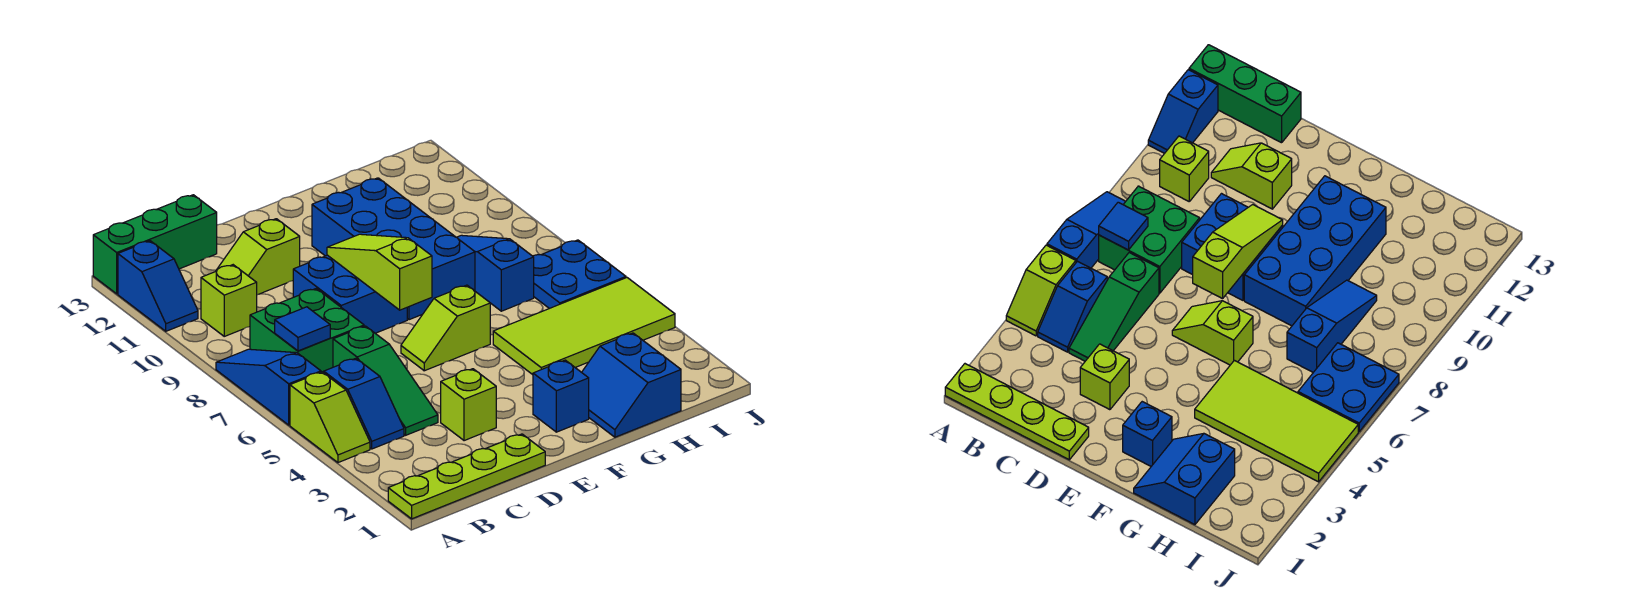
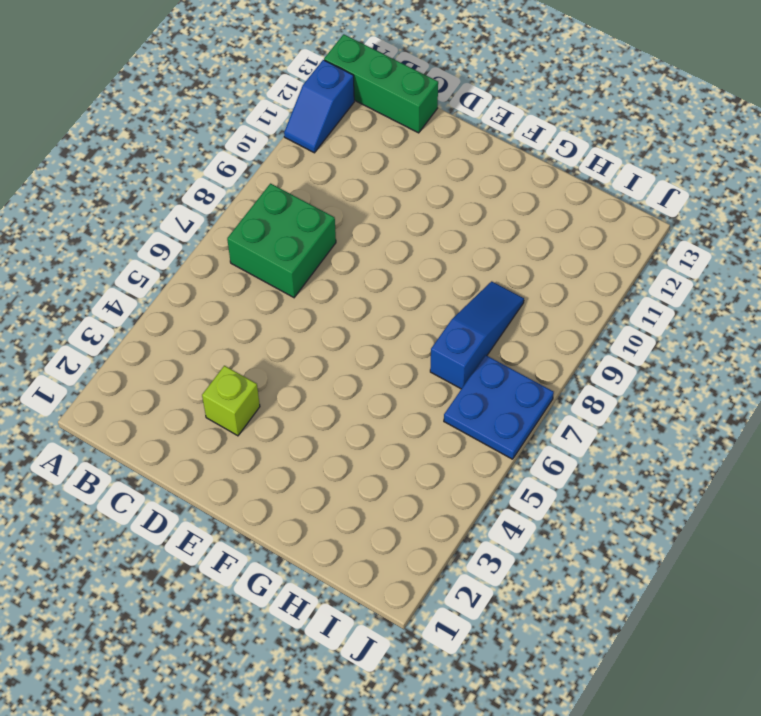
none -> lime plate A1:D1 level 1
none -> lime slope A4:A5 level 1 top 5
none -> blue slope A6:A8 level 1 top 6

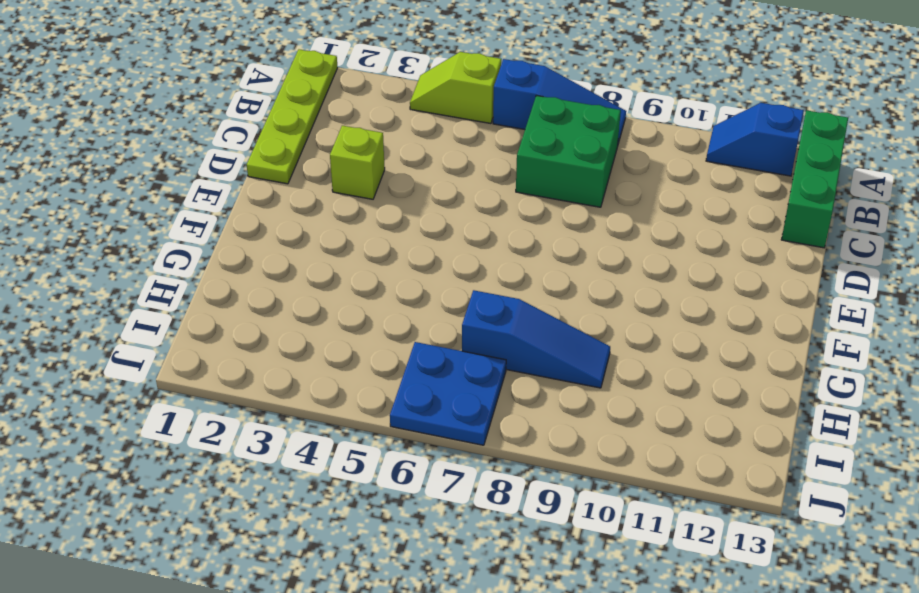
none -> blue slope B4:B5 level 1 top 5
none -> lime brick B10 level 1
none -> green slope C4:C6 level 1 top 6

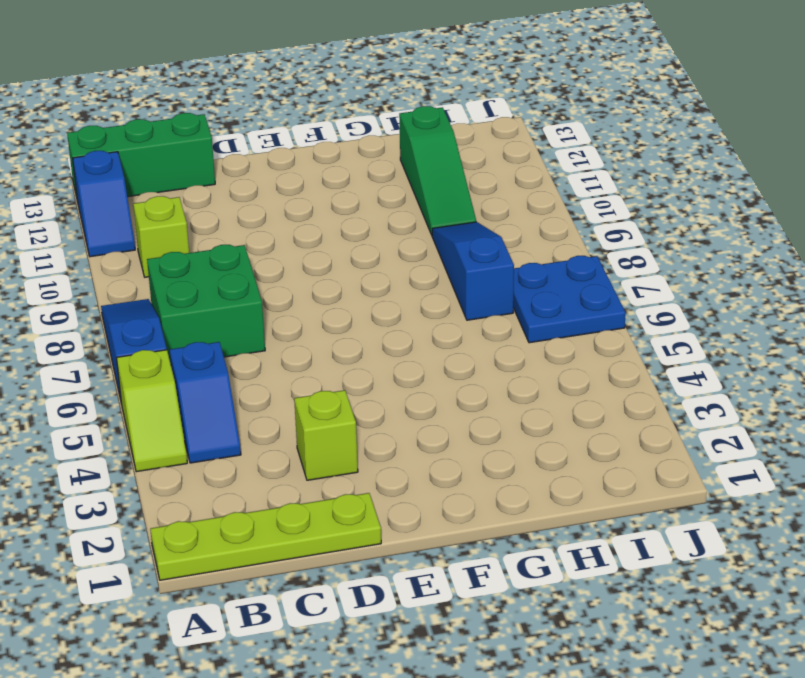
green slope H10:H12 level 1 top 12 -> green slope C4:C6 level 1 top 6
none -> lime slope C11:D11 level 1 top D
none -> blue brick D8:E9 level 1
none -> lime slope E6:F6 level 1 top F

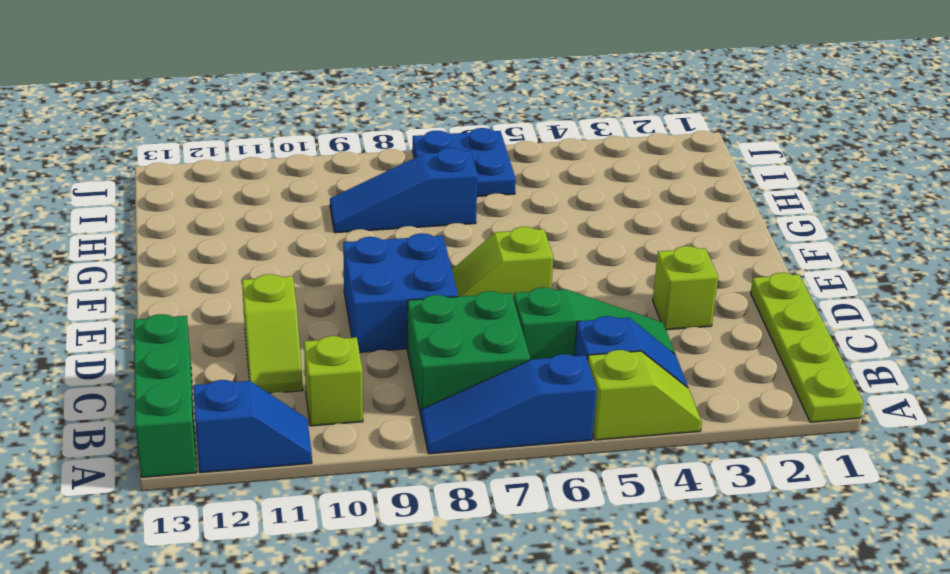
lime slope E6:E7 level 1 top 6 -> lime slope E6:F6 level 1 top F
none -> blue brick F2 level 1
none -> blue brick F8:G11 level 1
none -> blue slope G1:H2 level 1 top H

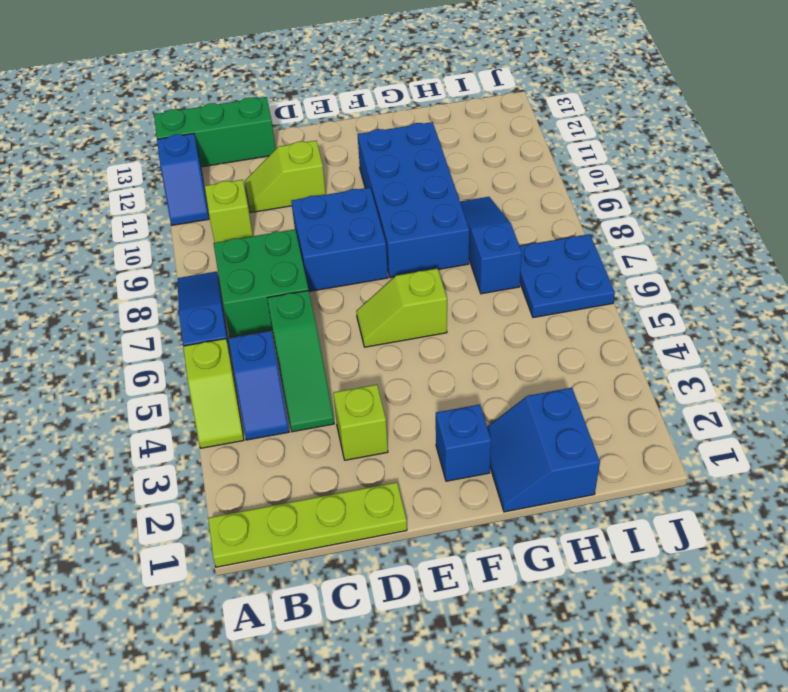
none -> lime tile G4:J5 level 1
none -> blue tile B7 level 2
none -> lime slope E7:E9 level 2 top 7

